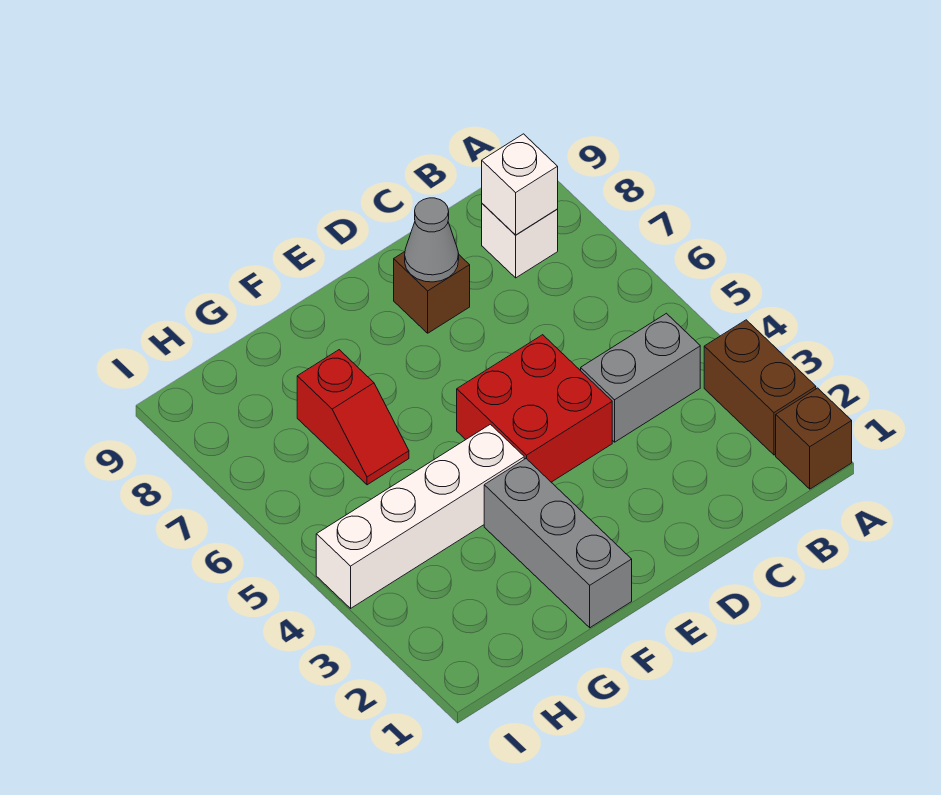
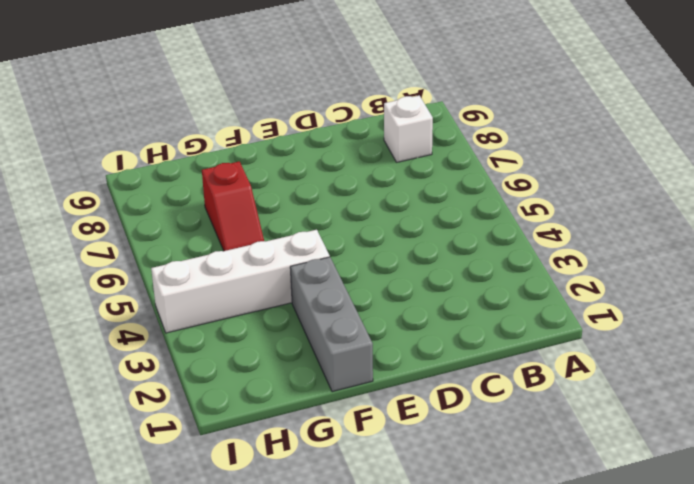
none -> brown brick A1 level 1
none -> brown brick A2:A3 level 1

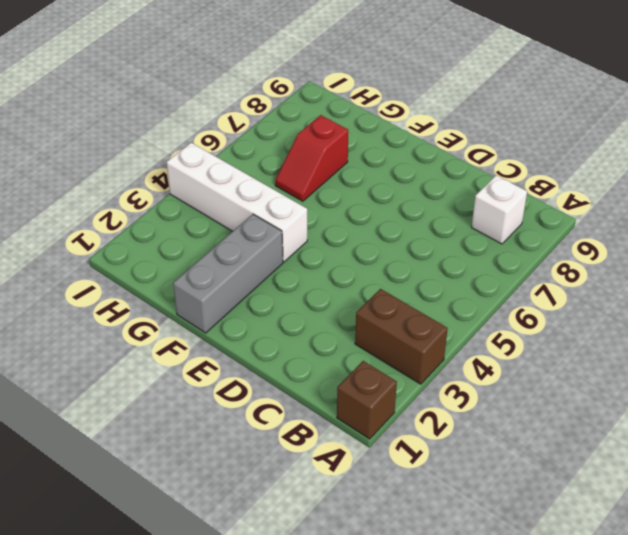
brown brick A3:B3 level 1 -> brown brick A2:A3 level 1
none -> grey brick B4:C4 level 1
none -> red brick D4:E5 level 1

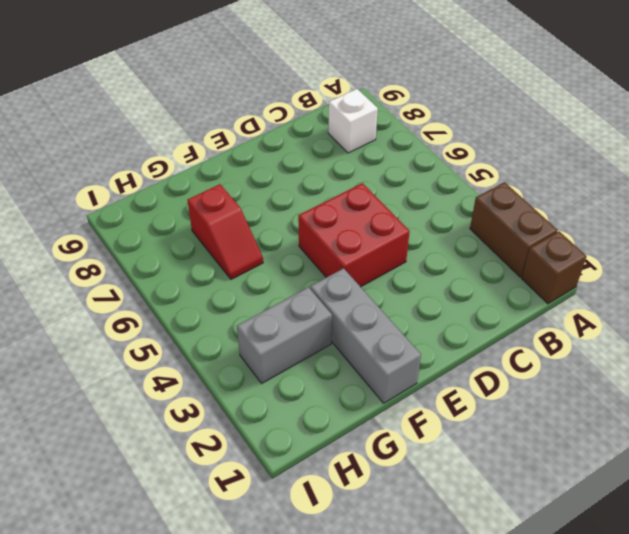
grey brick G3:H3 level 1 -> grey brick B4:C4 level 1
none -> brown brick D8 level 1
none -> white brick F4:I4 level 1

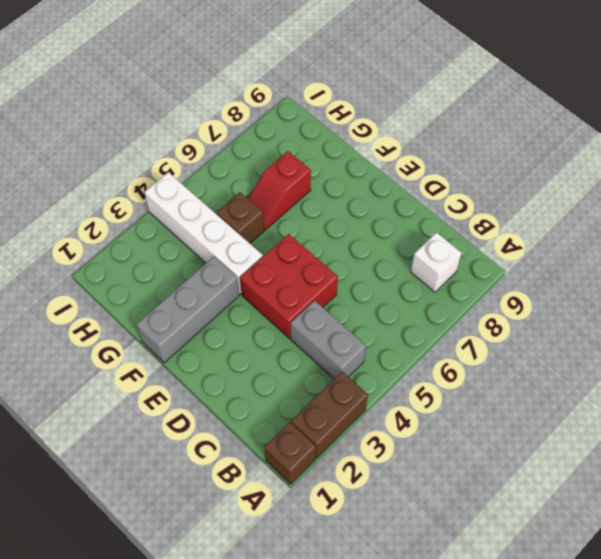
brown brick G5 level 1 -> brown brick D8 level 1
none -> white brick B8 level 2
none -> grey cone D8 level 2

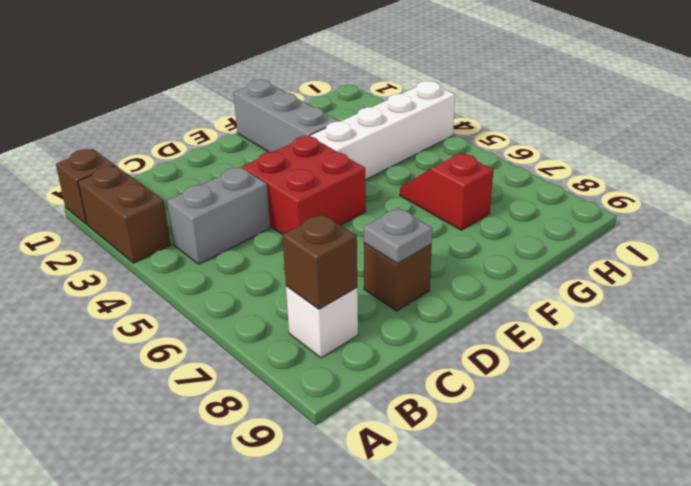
brown brick B8 level 2 -> white brick B8 level 2
grey plate D8 level 2 -> grey cone D8 level 2

